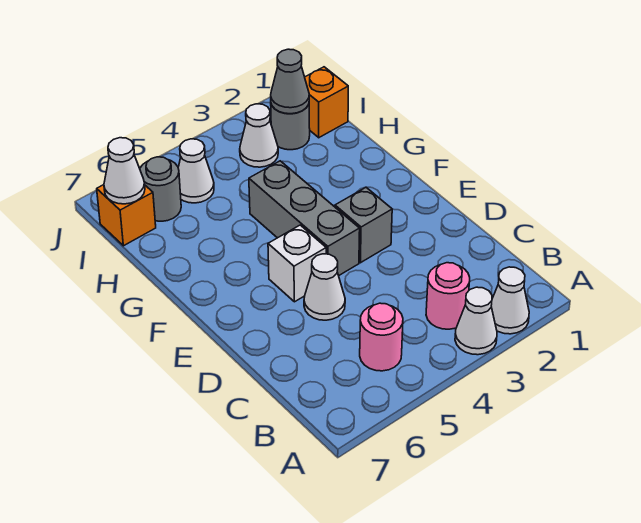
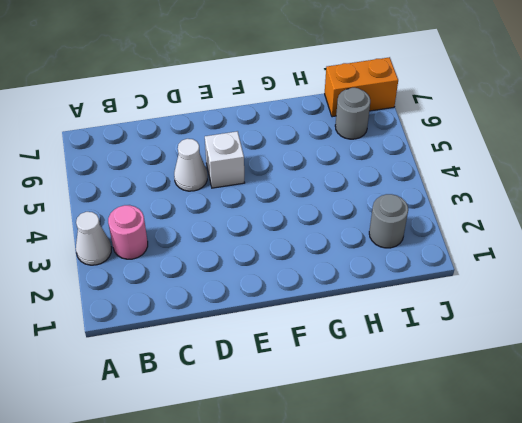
orange brick I7:J7 level 1 -> orange brick I7 level 1
none -> white cone A2 level 1
none -> pink round brick B5 level 1
none -> grey brick E3 level 1

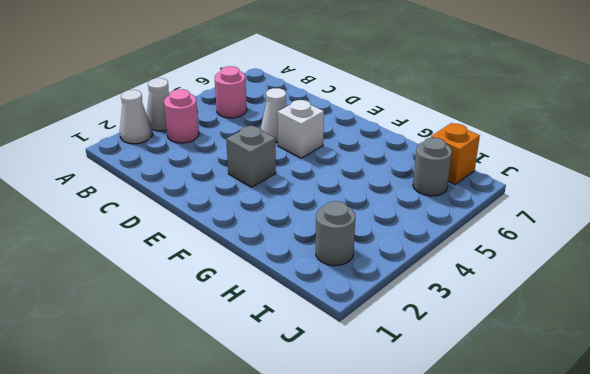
none -> grey brick E4:G4 level 1
none -> orange brick I1 level 1
none -> white cone I3 level 1

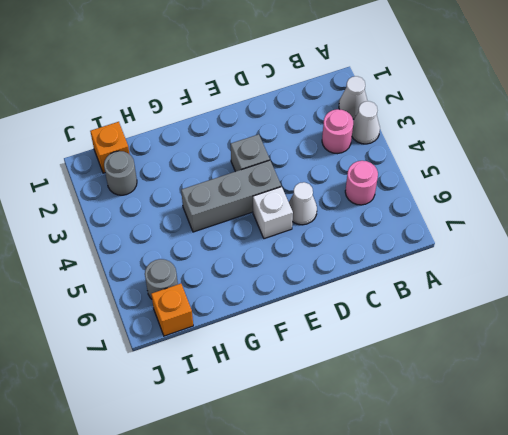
none -> white cone I3 level 1
none -> white cone I5 level 1
none -> grey cone I2 level 2

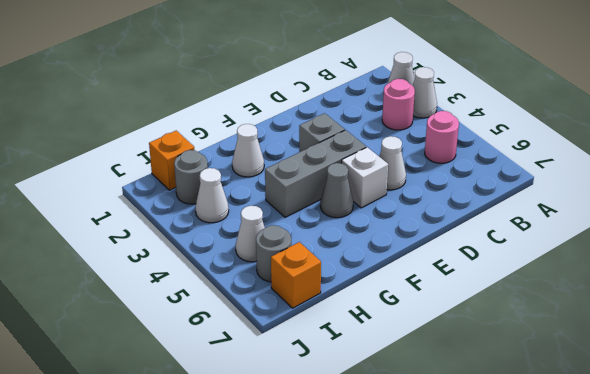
grey cone F5 level 1 -> grey cone I2 level 2
white cone G2 level 1 -> white cone I7 level 2

